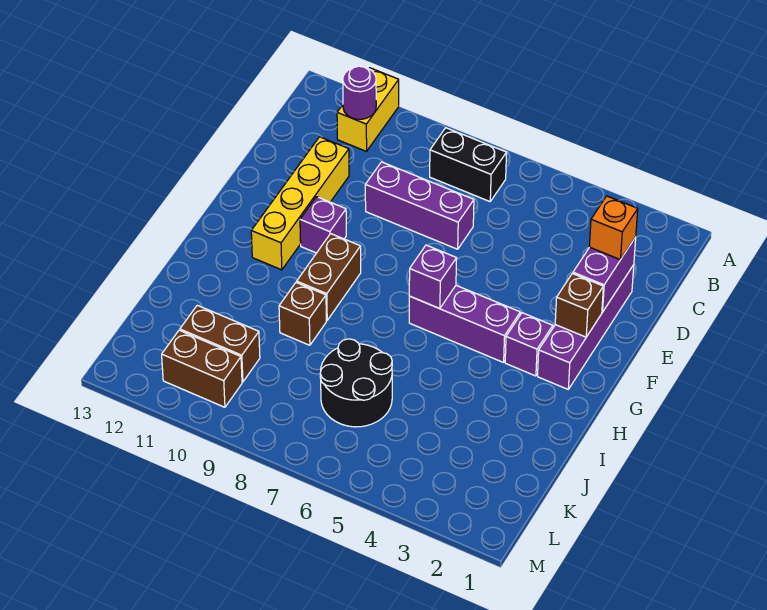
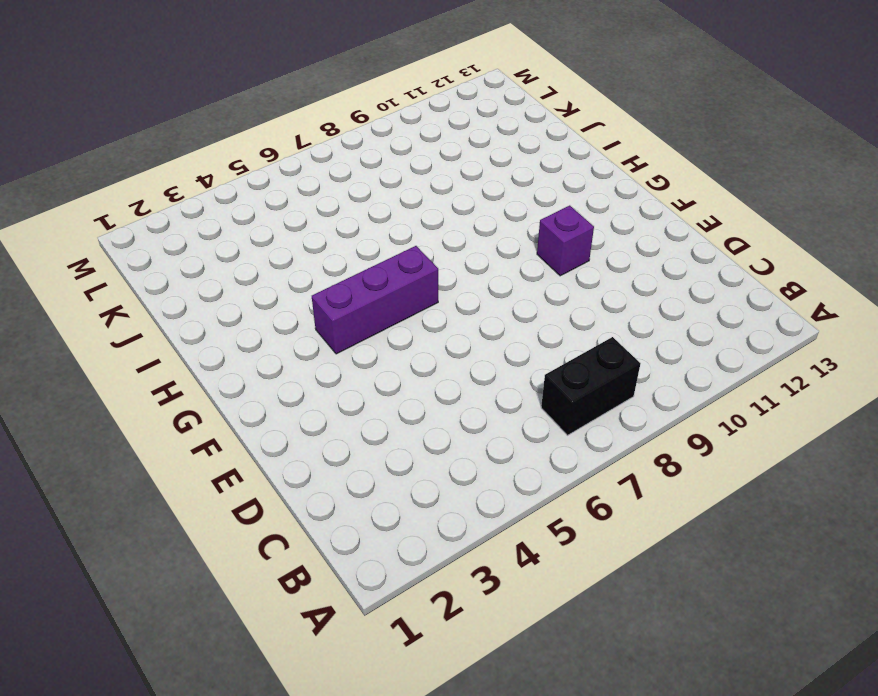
none -> yellow brick A11:B11 level 1
none -> purple brick D2:G2 level 1
none -> purple brick D7:D9 level 1

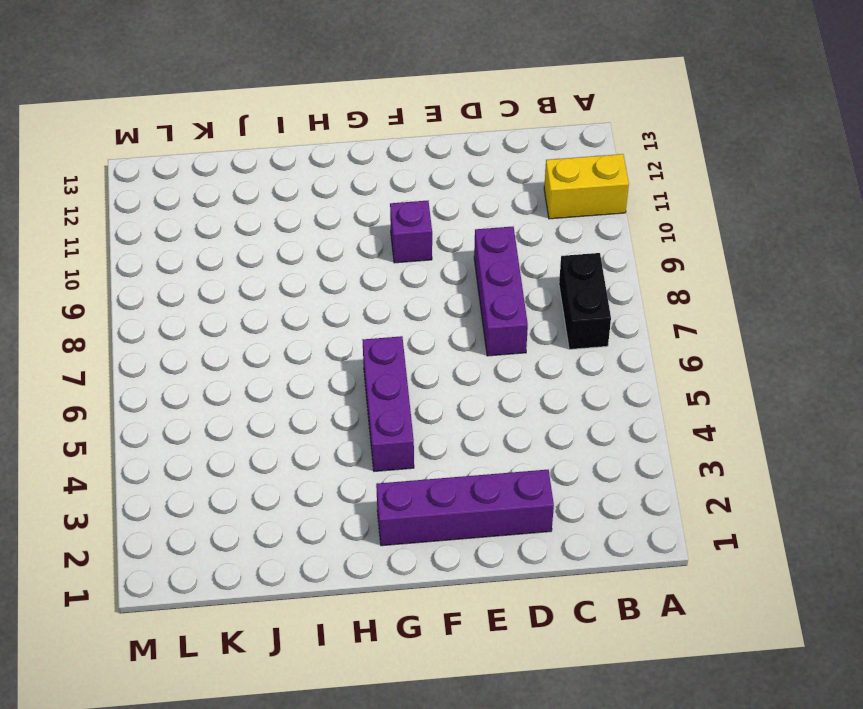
none -> yellow brick D11:G11 level 1
none -> purple brick G3 level 1
none -> brown brick G9:H9 level 1

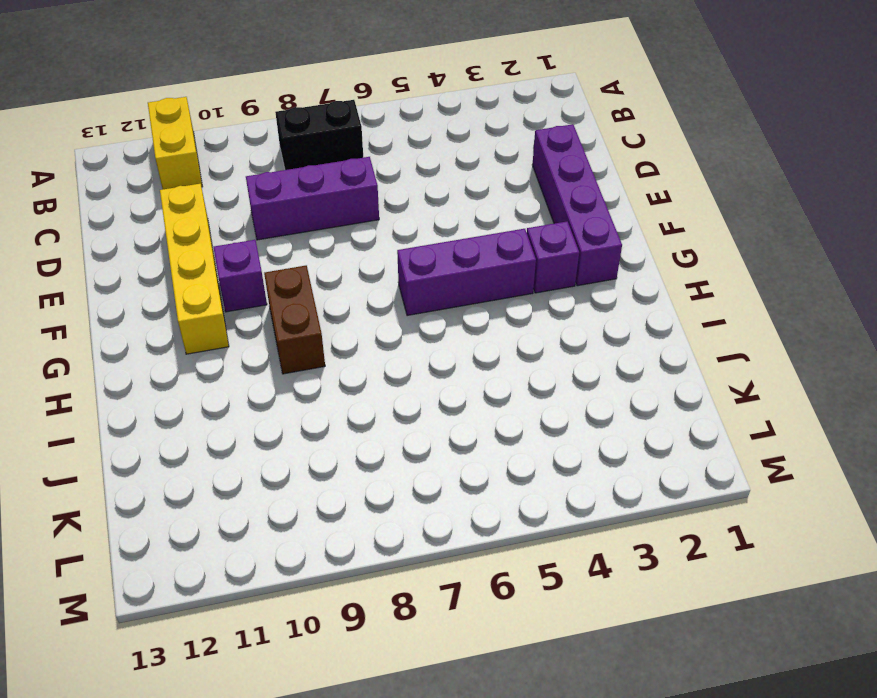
none -> brown brick I9 level 1
none -> black round brick J6:K7 level 1
none -> brown brick K10:K11 level 1

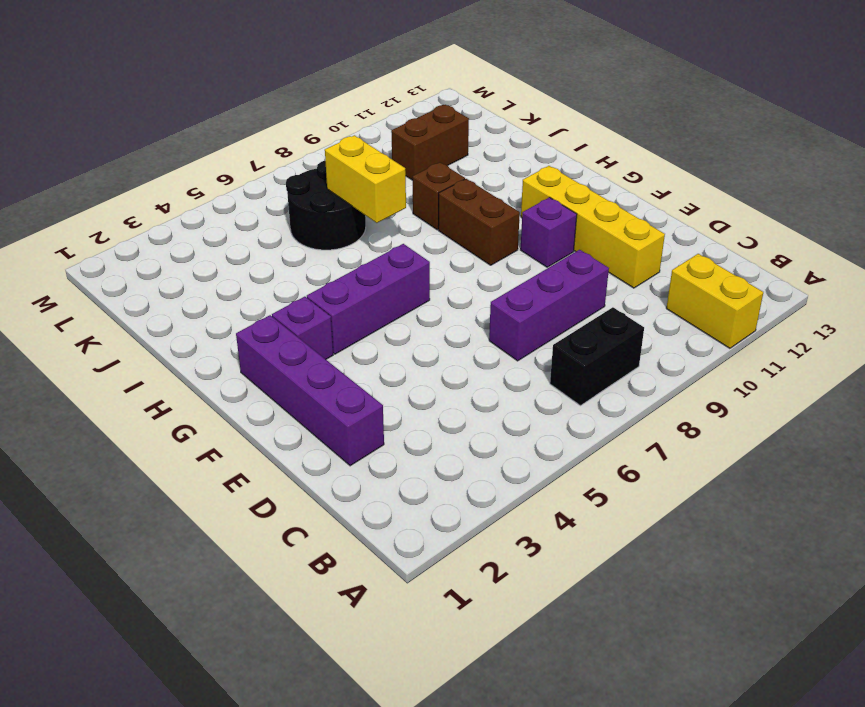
yellow brick I7:J7 level 2 -> none
none -> brown brick L10:L11 level 1
none -> purple round brick B11 level 2
none -> purple brick D2:E2 level 2

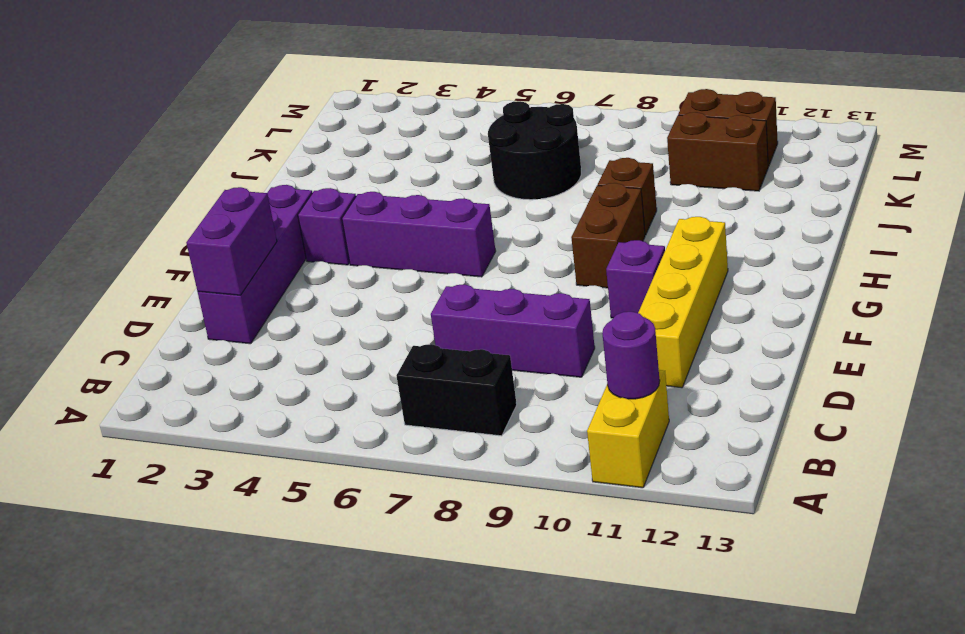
none -> brown brick F2 level 2
none -> purple brick G6 level 2
none -> orange brick D2 level 3

